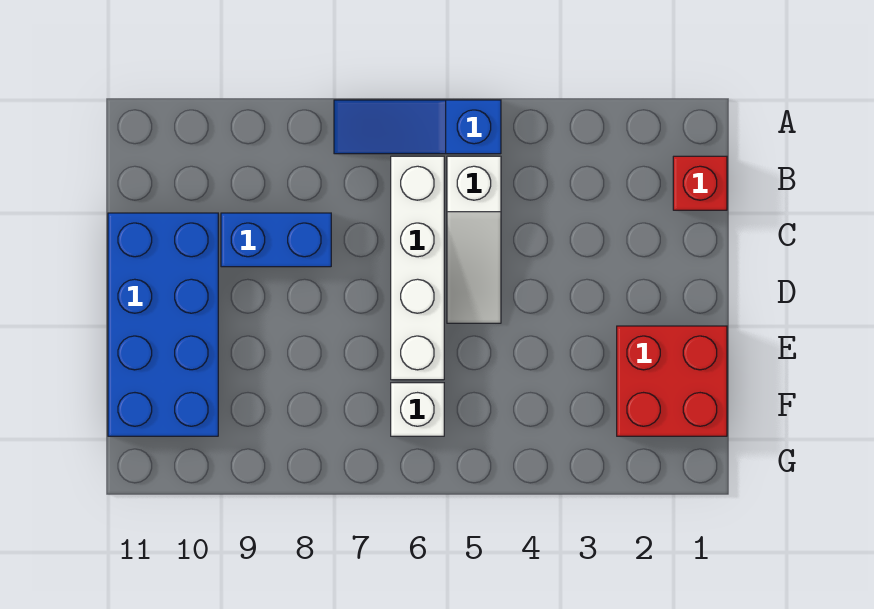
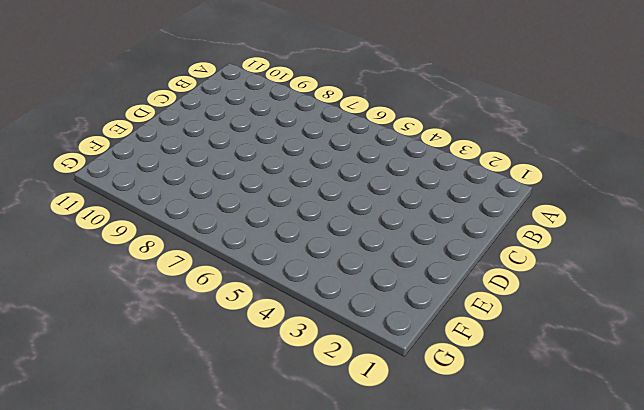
none -> blue slope A5:A7 level 1 top 5
none -> red brick B1 level 1

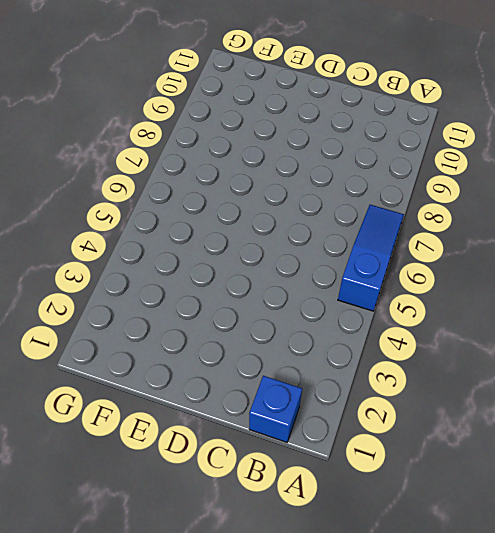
blue brick B1 level 1 -> red brick B1 level 1
none -> white slope B5:D5 level 1 top B
none -> white brick B6:E6 level 1

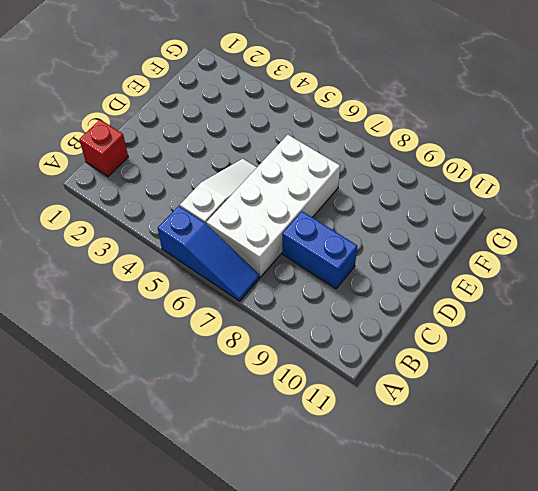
white brick B6:E7 level 1 -> white brick B6:E6 level 1
none -> blue brick C10:F11 level 1
none -> red brick E1:F2 level 1

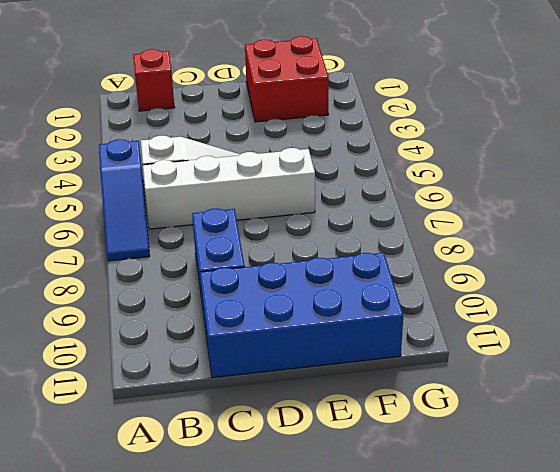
none -> white brick F6 level 1

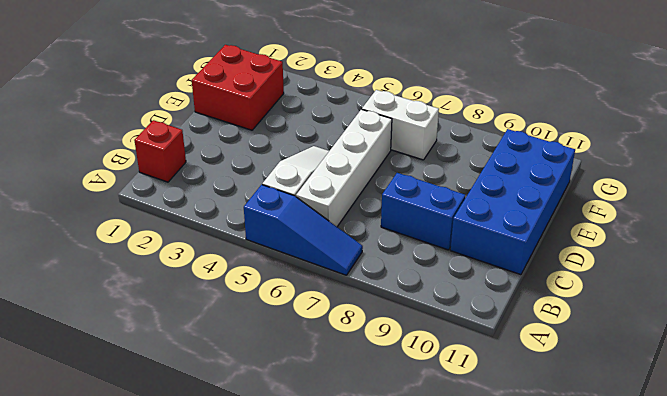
white brick F6:F7 level 1 -> white brick F6 level 1

